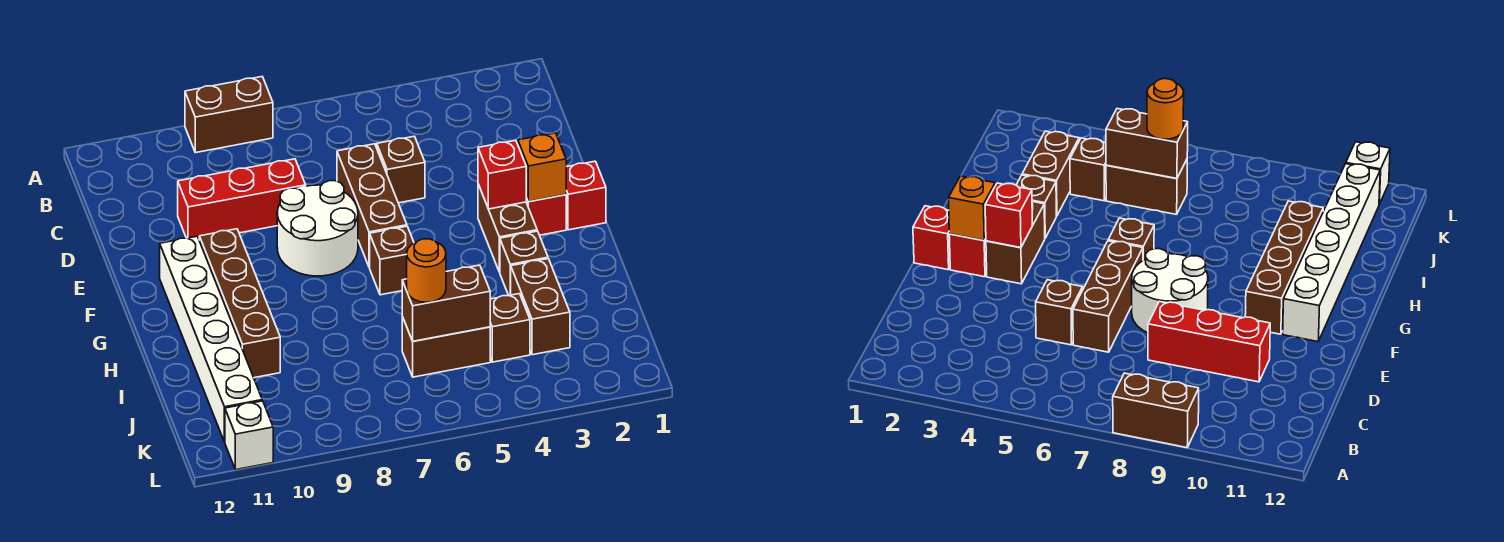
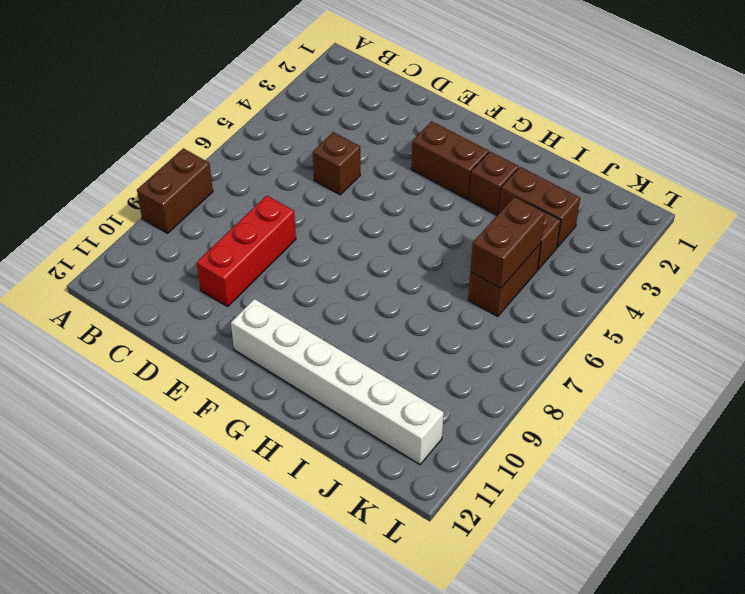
none -> brown brick D6:F6 level 1
none -> white round brick E7:F8 level 1
none -> red brick F1 level 1

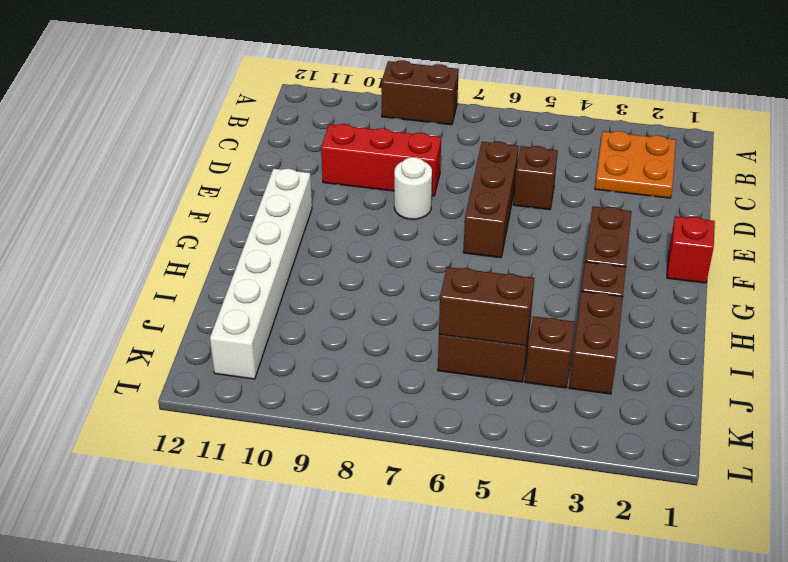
orange plate B2:C3 level 1 -> none
white round brick E8 level 1 -> white round brick E7:F8 level 1
none -> red brick F2 level 1
none -> brown brick F10:I10 level 1
none -> brown brick G6 level 1

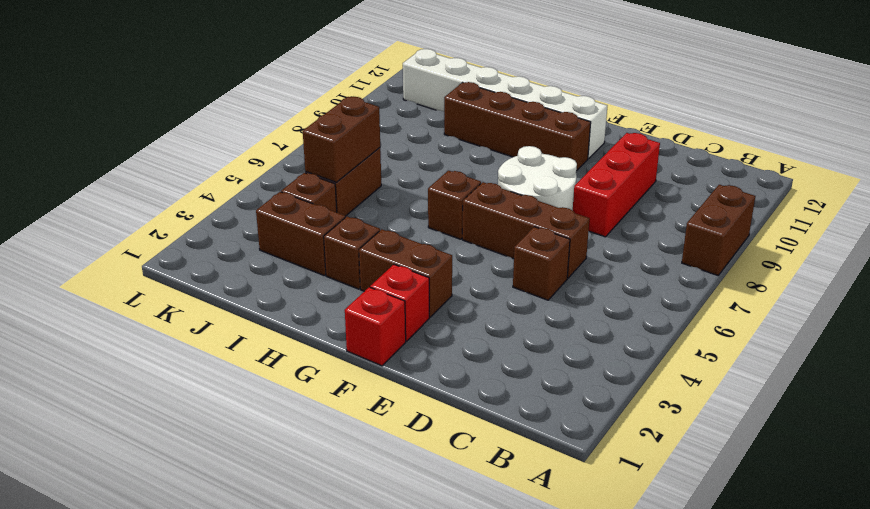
none -> white brick L11 level 1
none -> orange brick F2 level 2
none -> red brick F3 level 2

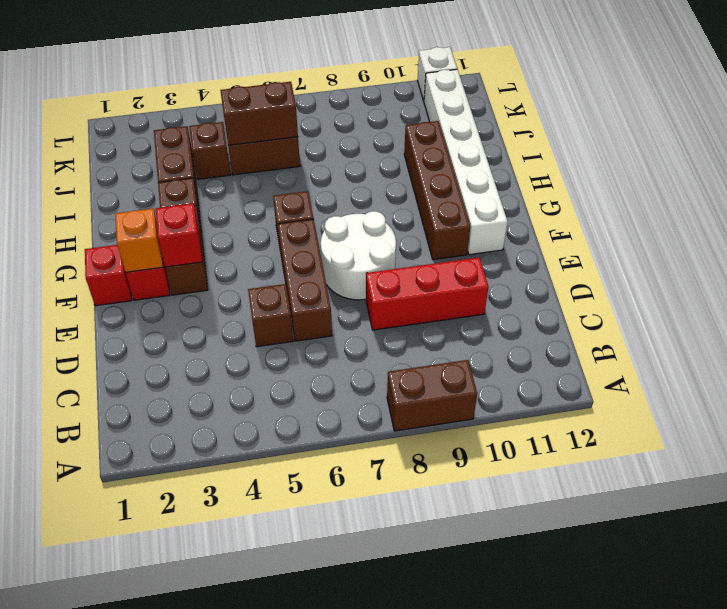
none -> orange round brick J6 level 3

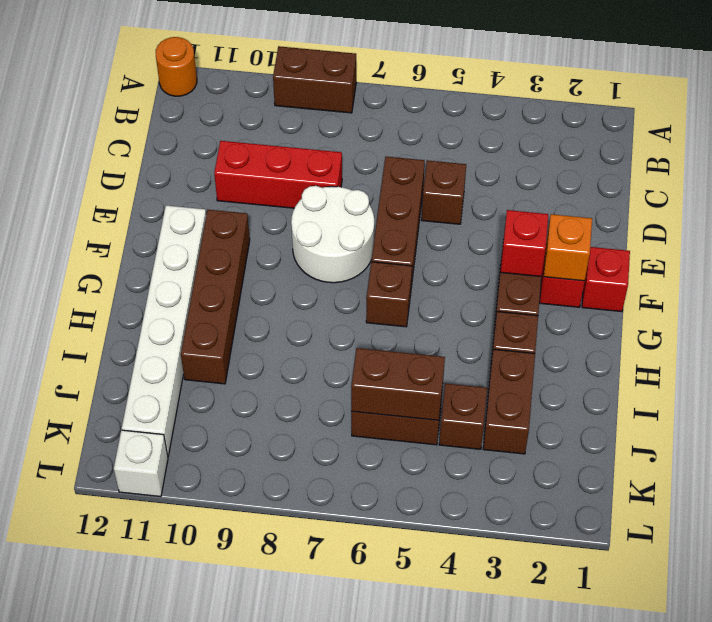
orange round brick A12 level 1 -> orange round brick J6 level 3

